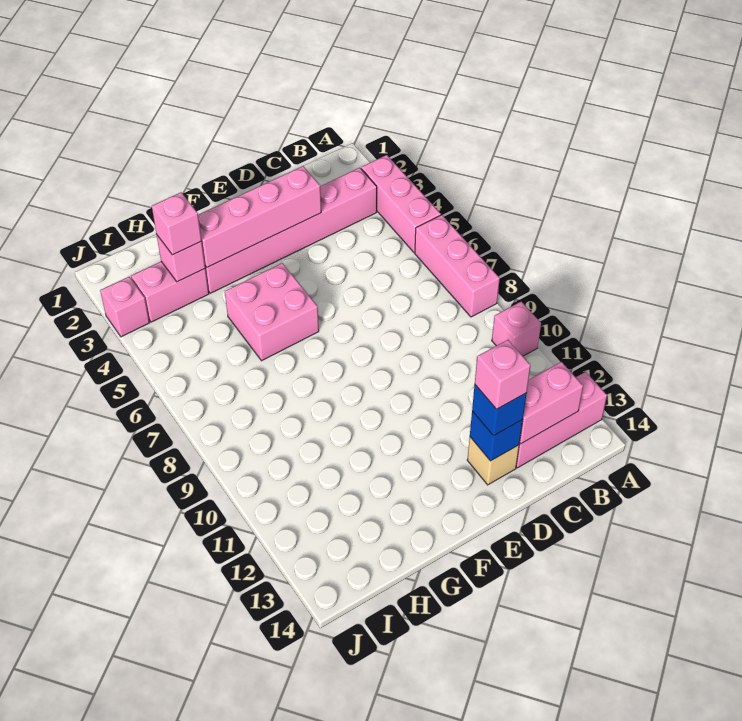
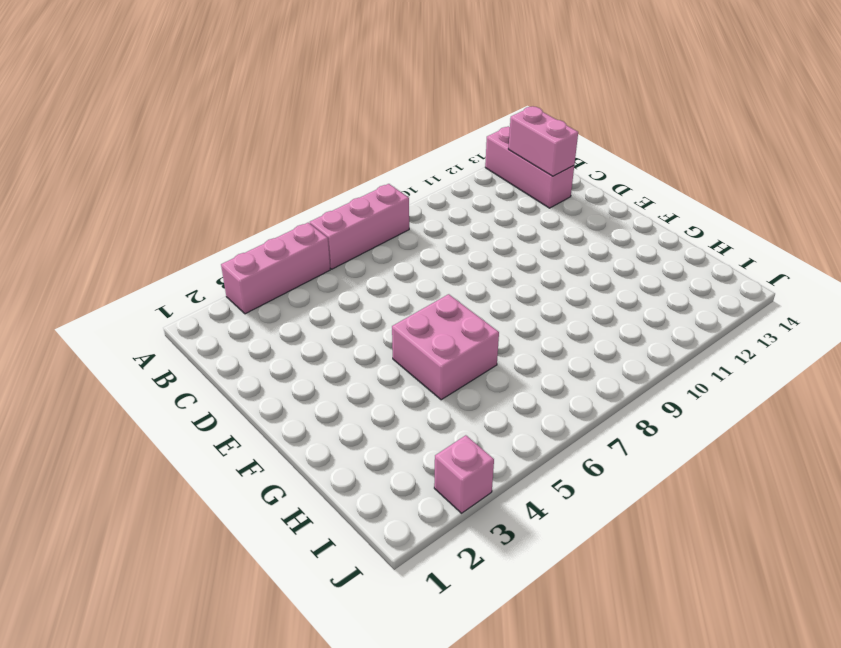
none -> pink brick A10 level 1
none -> pink brick B3:G3 level 1
none -> tan brick D13 level 1

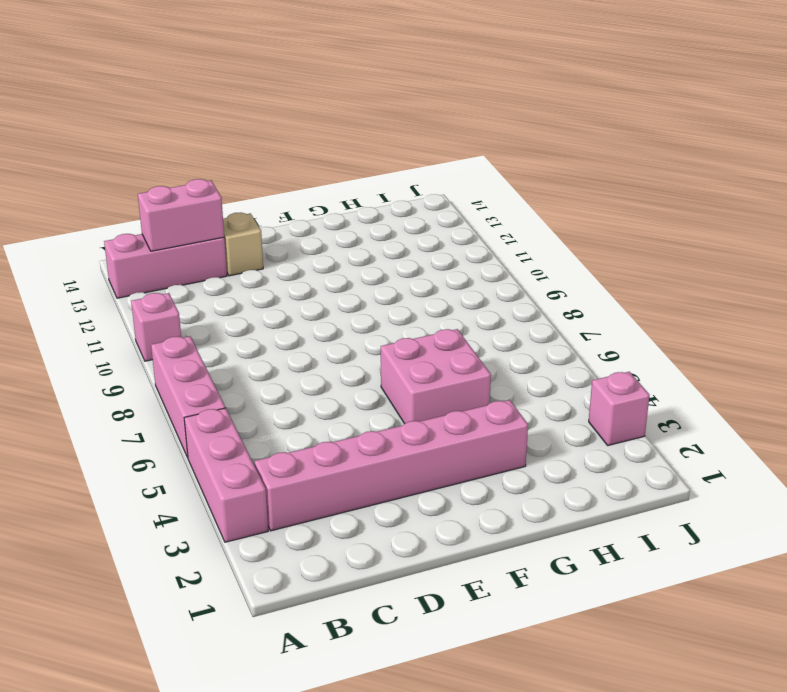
none -> pink brick H3:I3 level 1
none -> pink brick D3:G3 level 2
none -> blue brick D13 level 2

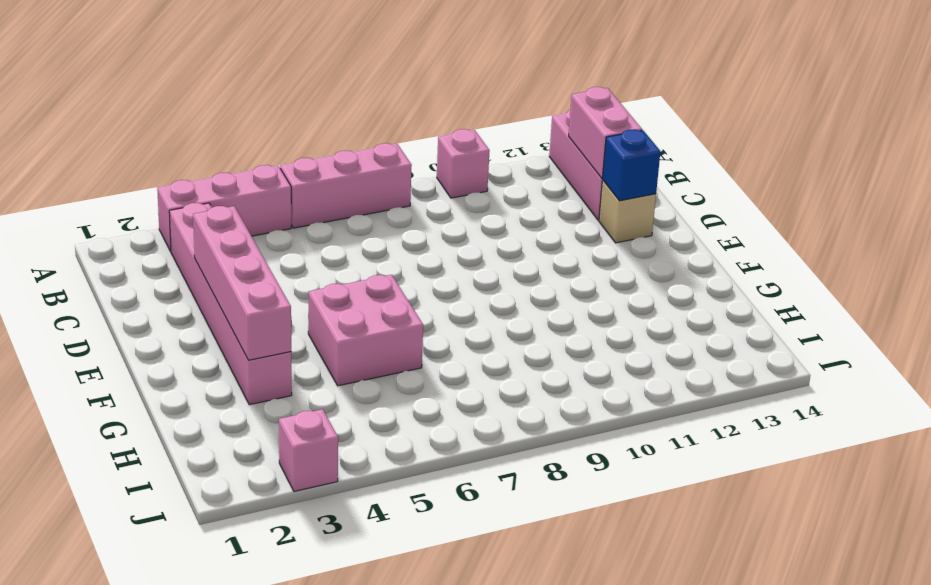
none -> pink brick H3:I3 level 1
none -> pink brick H3 level 2
none -> blue brick D13 level 3

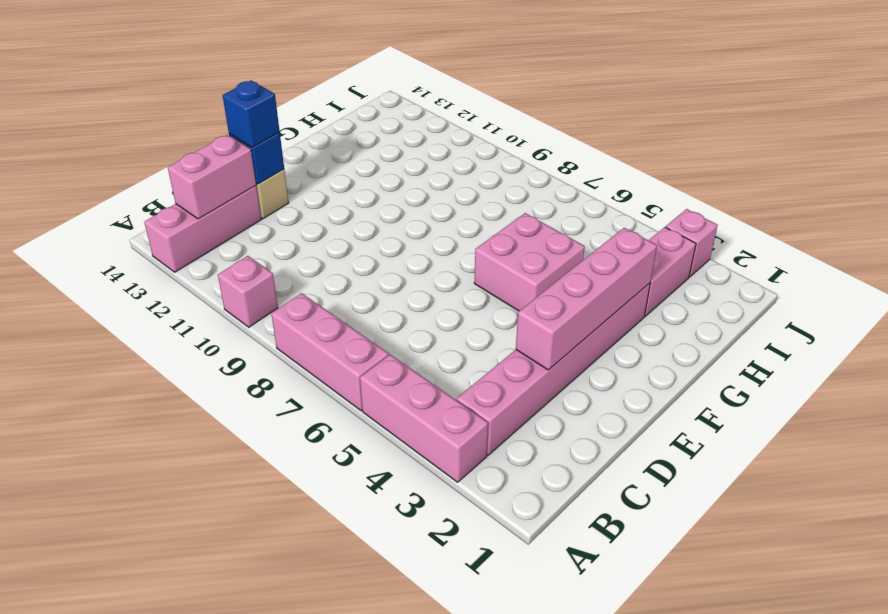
none -> pink brick H3 level 2
none -> pink brick H3 level 3
none -> pink brick D13 level 4

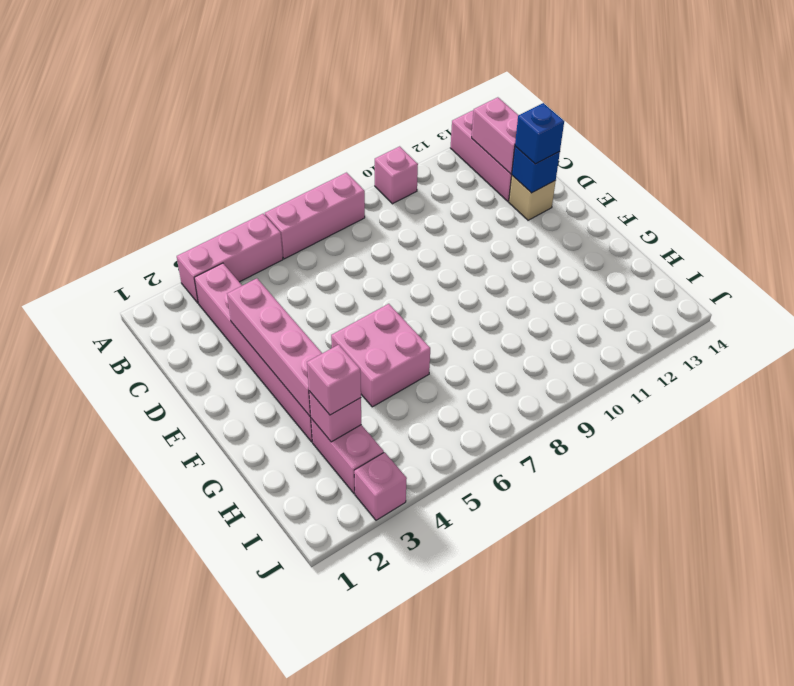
none -> pink brick D13 level 4

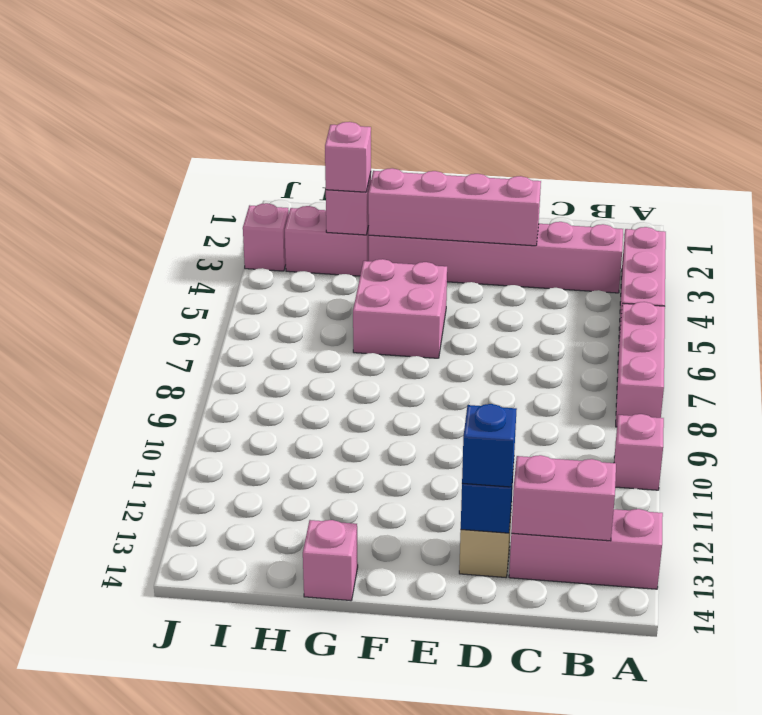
pink brick G14 level 1 -> pink brick D13 level 4

